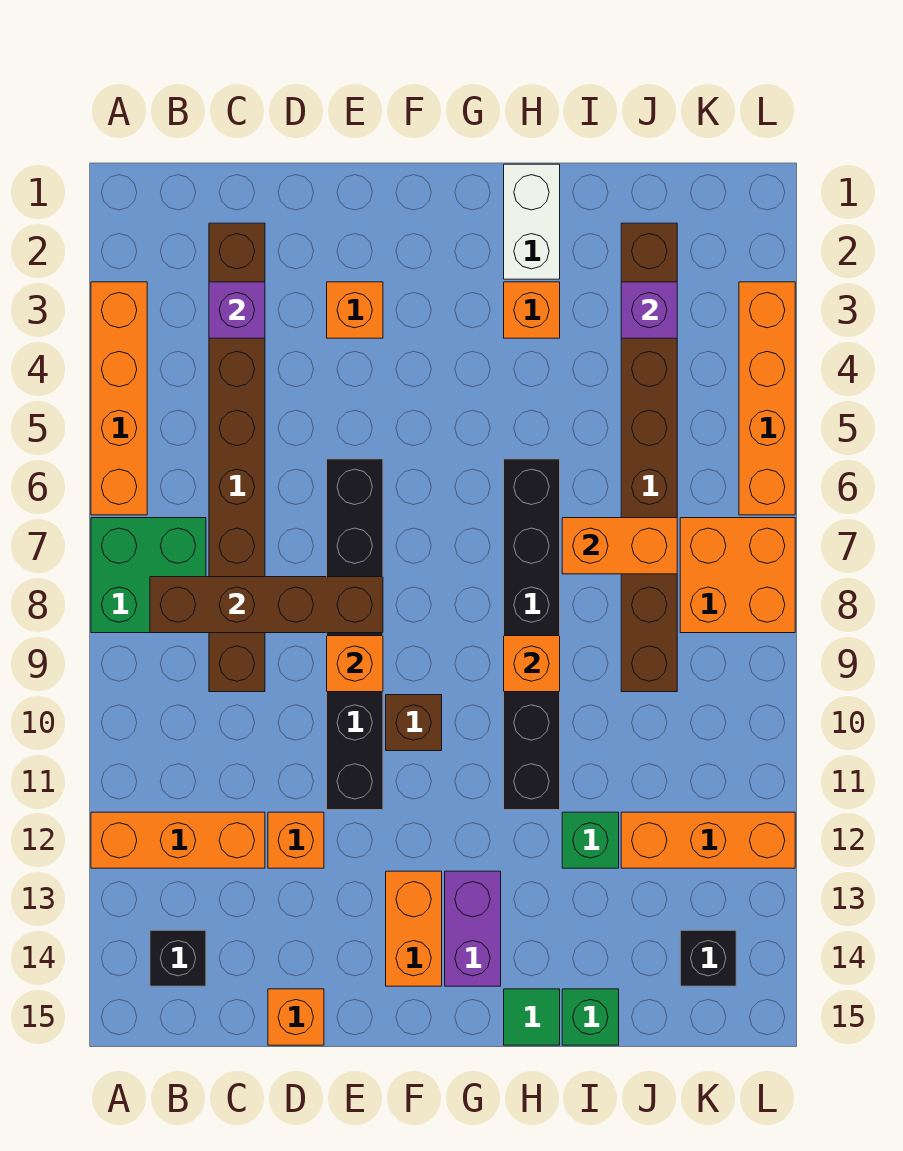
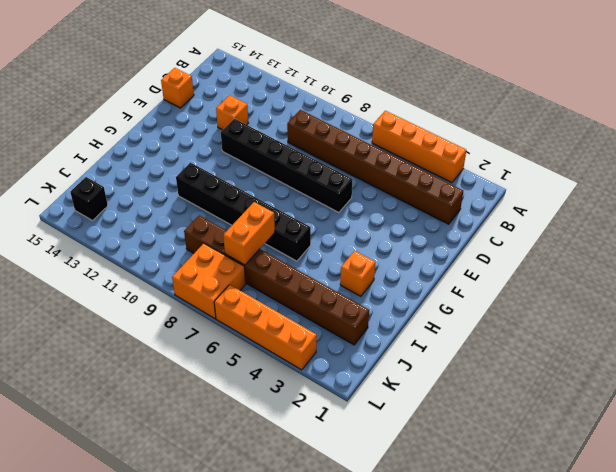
none -> green brick A7:B8 level 1
none -> orange brick A12:C12 level 1
none -> black brick B14 level 1

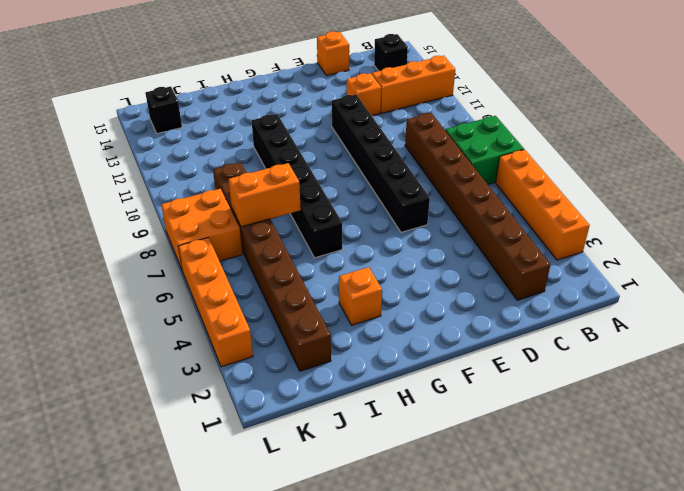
none -> orange brick E3 level 1
none -> brown brick F10 level 1
none -> orange brick F13:F14 level 1

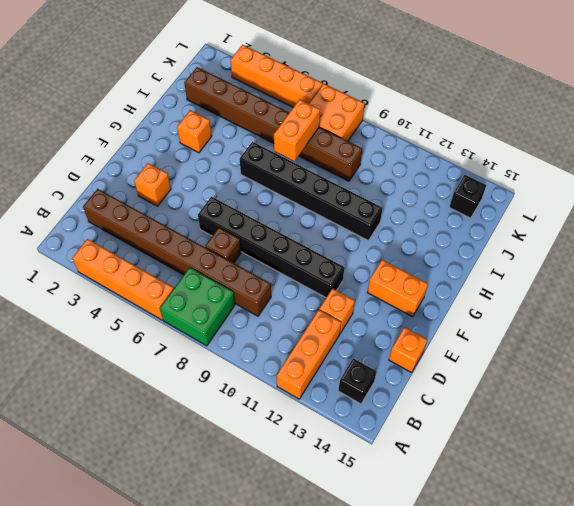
brown brick D7 level 1 -> brown brick F10 level 1
none -> purple brick G13:G14 level 1
none -> white brick H1:H2 level 1
none -> green tile H15 level 1

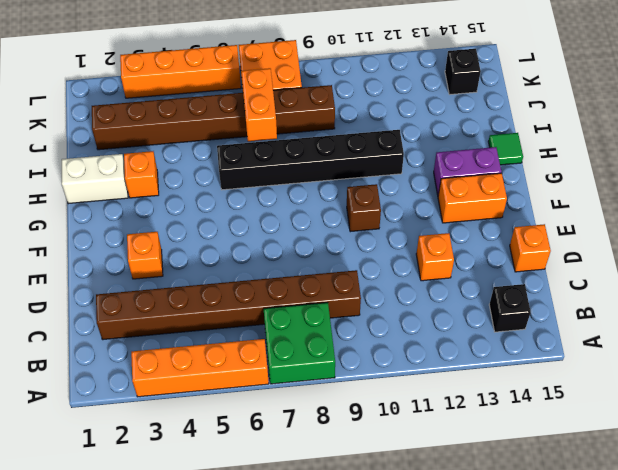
none -> orange brick A12:C12 level 1
none -> black brick E6:E11 level 1
none -> green brick I12 level 1

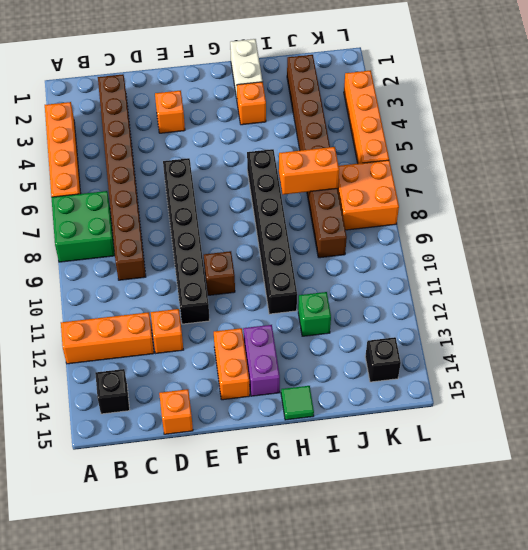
none -> green brick I15 level 1
none -> orange brick J12:L12 level 1
none -> brown brick B8:E8 level 2

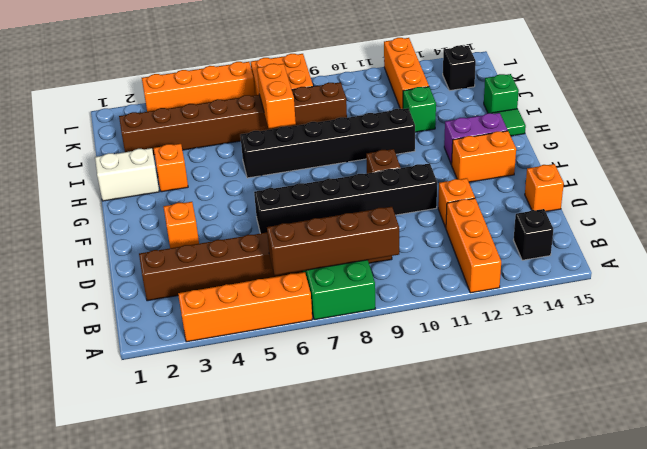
brown brick B6:B9 level 2 -> brown brick B8:E8 level 2
none -> purple brick C3 level 2
none -> orange brick E9 level 2
none -> orange brick H9 level 2

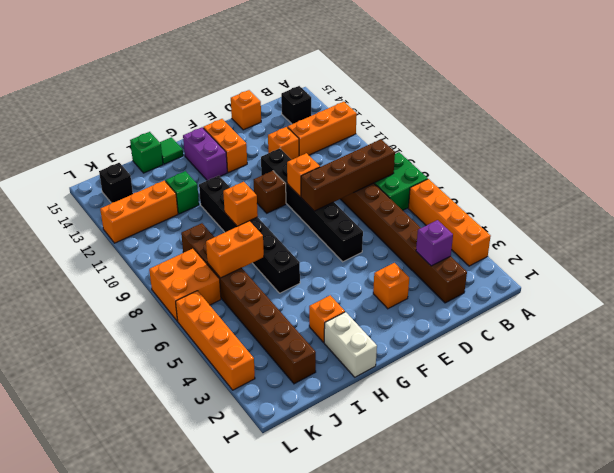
none -> purple brick J3 level 2

